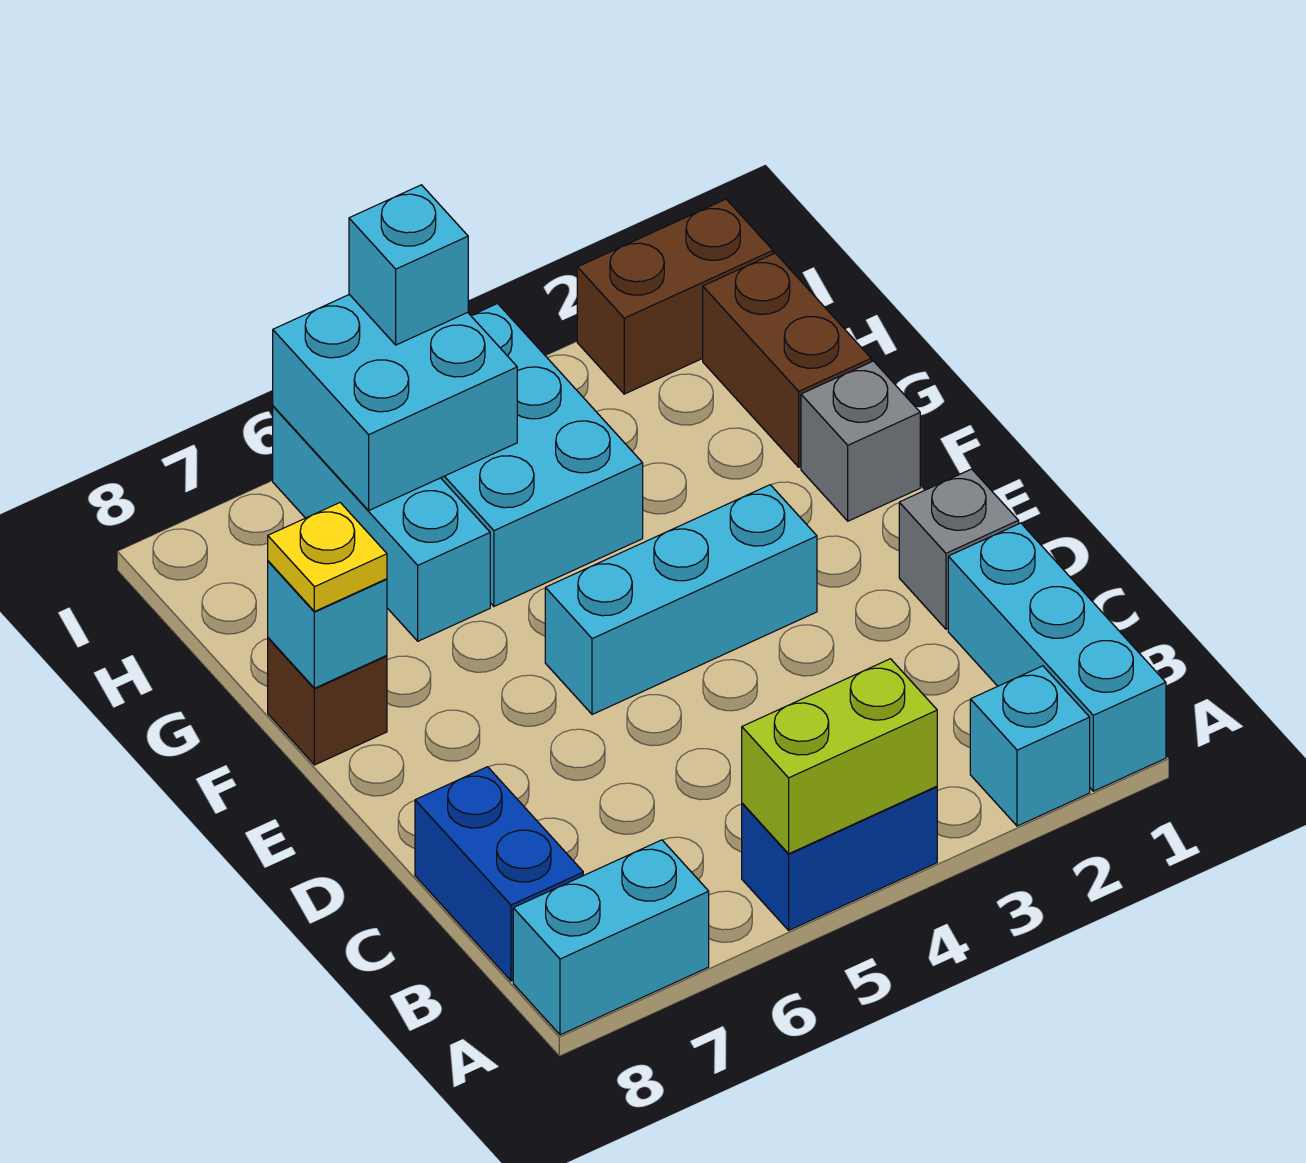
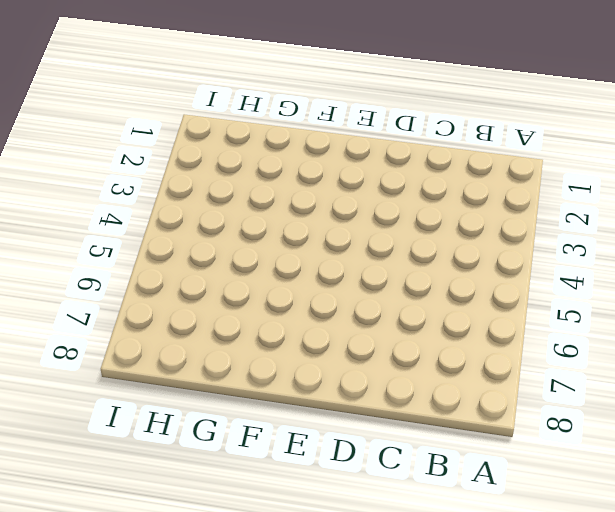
none -> cyan brick A1:C1 level 1
none -> cyan brick A2 level 1
none -> blue brick A4:A5 level 1

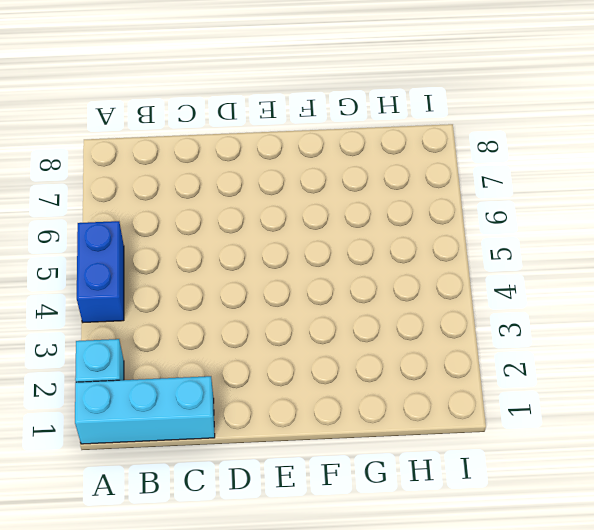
none -> cyan brick A7:A8 level 1
none -> blue brick B8:C8 level 1
none -> grey brick D1 level 1

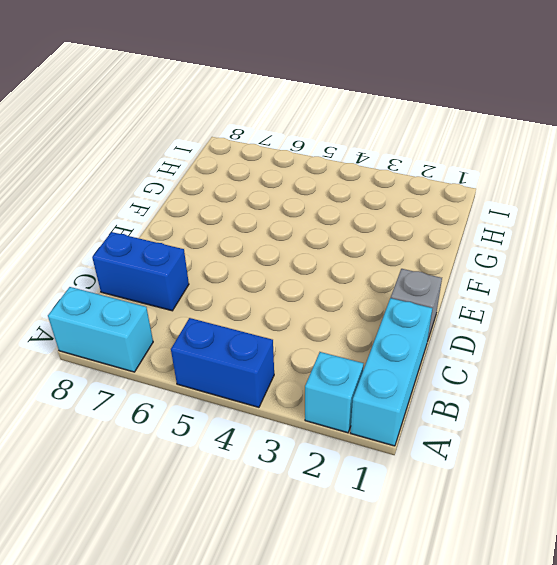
blue brick C7:C8 level 1 -> blue brick B8:C8 level 1
none -> cyan brick E3:E5 level 1
none -> grey brick F1 level 1
none -> brown brick F8 level 1

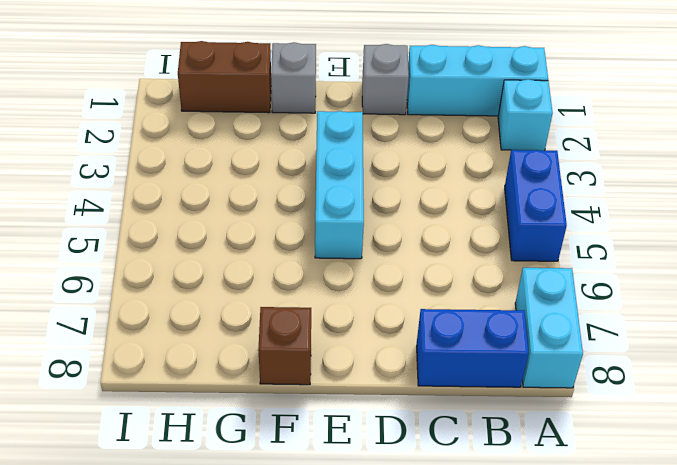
none -> cyan brick G4:I5 level 1
none -> cyan brick G6:I6 level 1
none -> brown brick I1:I2 level 1

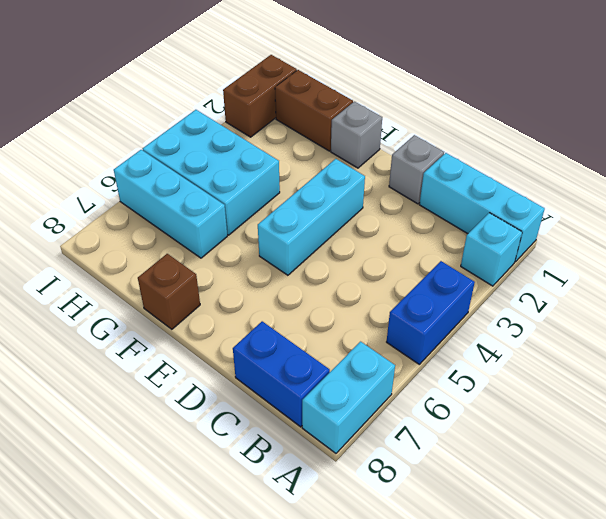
none -> lime brick A4:A5 level 2
none -> cyan brick F8 level 2
none -> cyan brick H5:I6 level 2

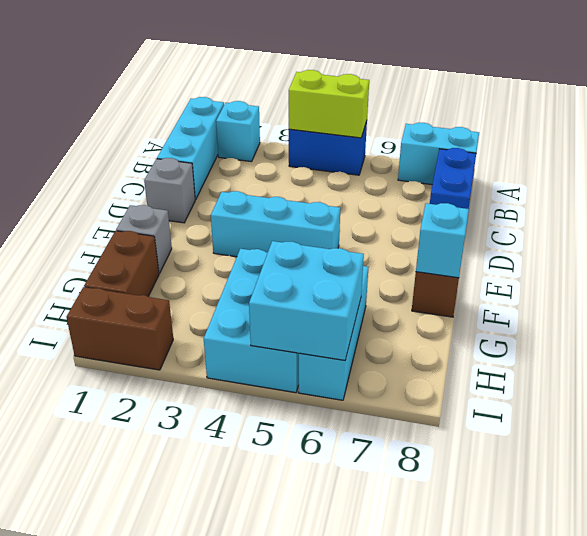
none -> yellow plate F8 level 3
none -> cyan brick I5 level 3

